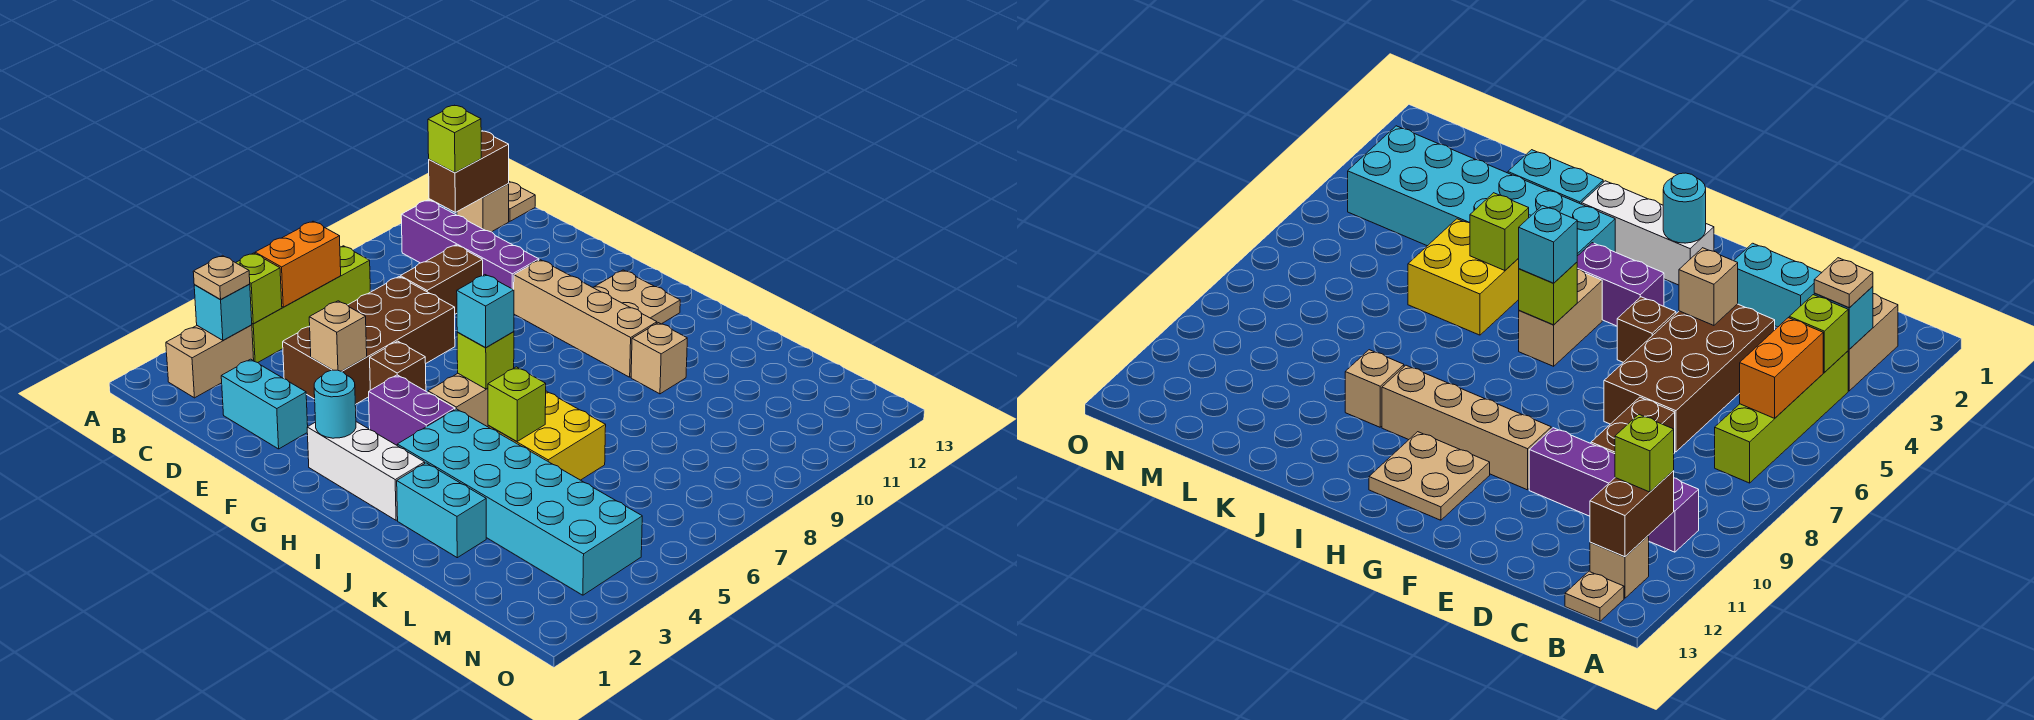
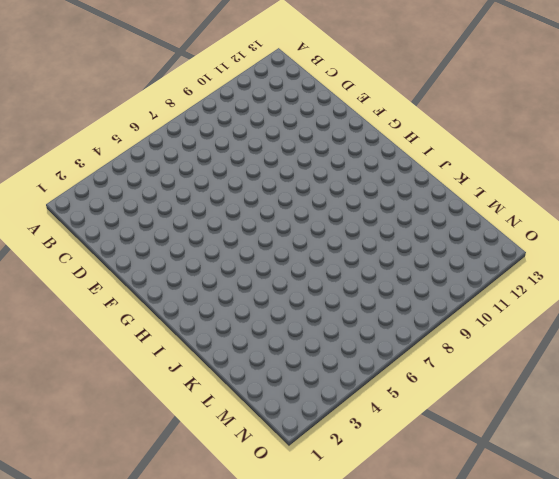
none -> tan brick B2:B3 level 1
none -> lime brick B4:B7 level 1
none -> purple brick B10:E10 level 1

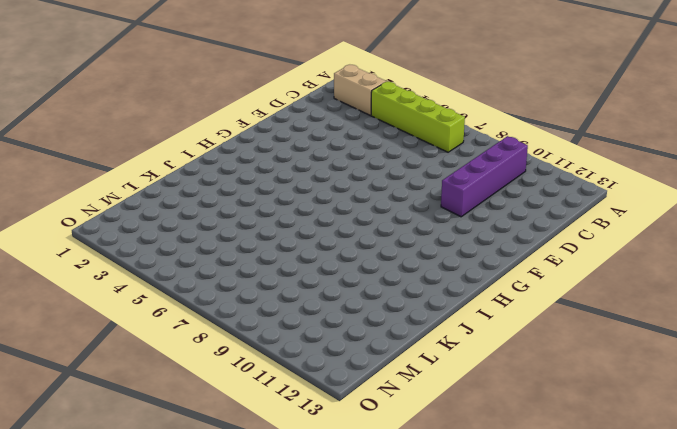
none -> tan brick B12 level 1
none -> tan plate B13 level 1
none -> cyan brick D2:E2 level 1

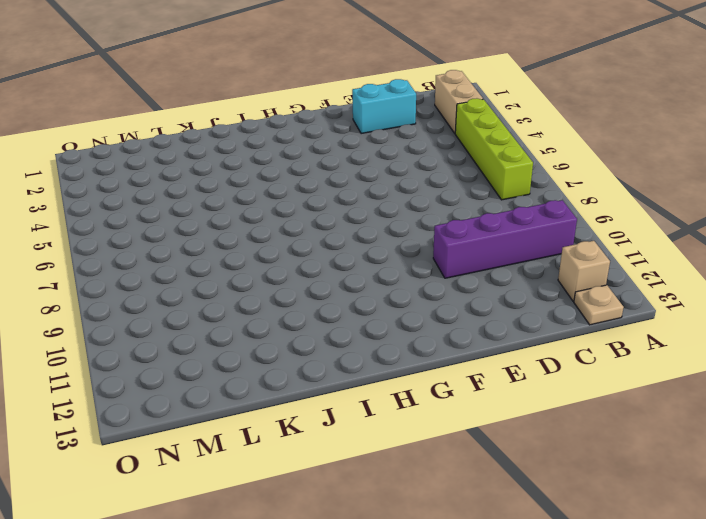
none -> brown brick D4:E7 level 1
none -> brown brick D8:D9 level 1
none -> brown brick F5 level 1

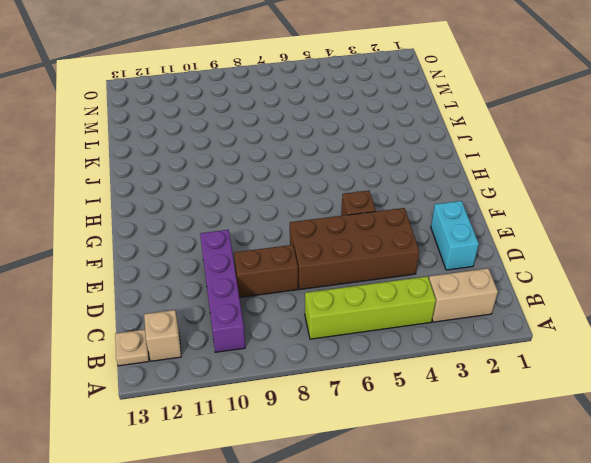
none -> tan brick F10:I10 level 1
none -> white brick G2:I2 level 1
none -> purple brick G4:H4 level 1

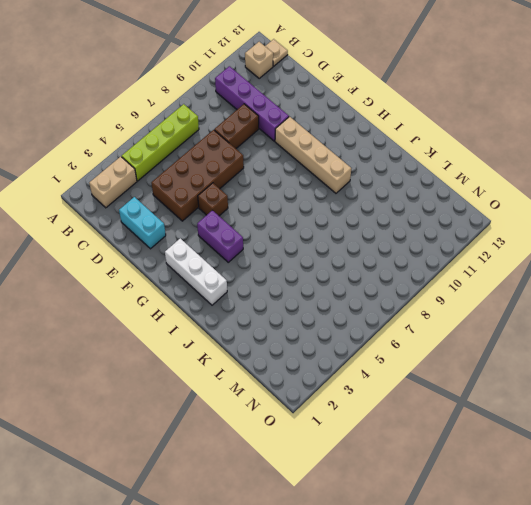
none -> tan plate G11:H12 level 1
none -> tan brick H5:H6 level 1
none -> cyan brick I3:N4 level 1

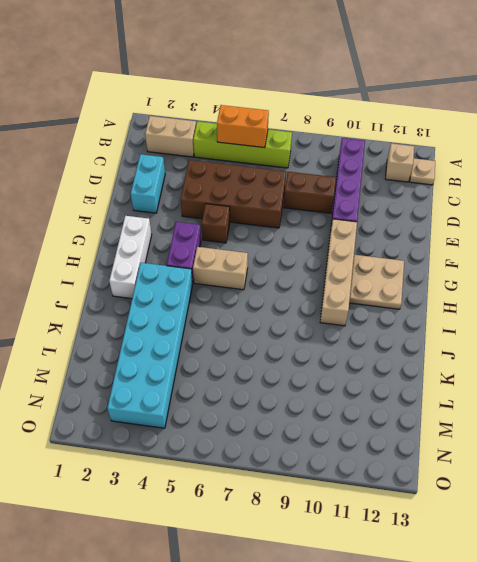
none -> cyan brick J2:K2 level 1
none -> yellow brick J5:K6 level 1
none -> tan brick J10 level 1

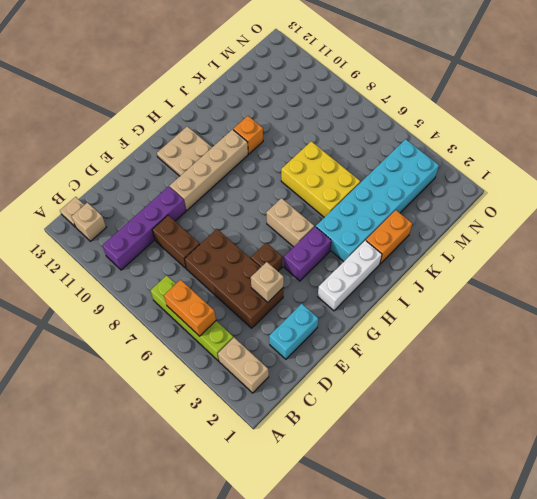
orange brick J2:K2 level 1 -> cyan brick J2:K2 level 1
yellow brick J5:K7 level 1 -> yellow brick J5:K6 level 1
orange brick J10 level 1 -> tan brick J10 level 1
none -> cyan brick B3 level 2
none -> lime brick B4 level 2
none -> brown brick B11:B12 level 2

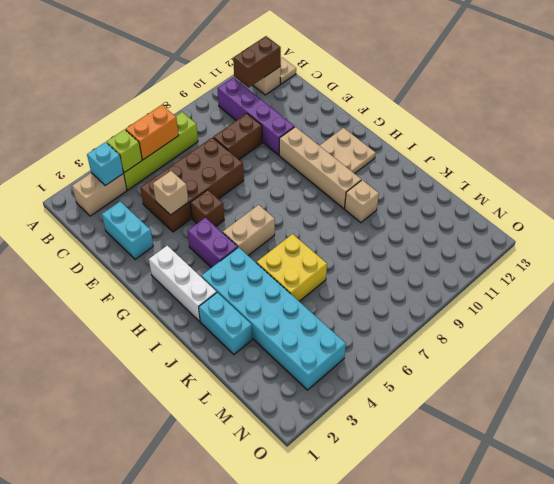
none -> cyan round brick G2 level 2
none -> lime brick H6 level 2
none -> lime brick J5 level 2

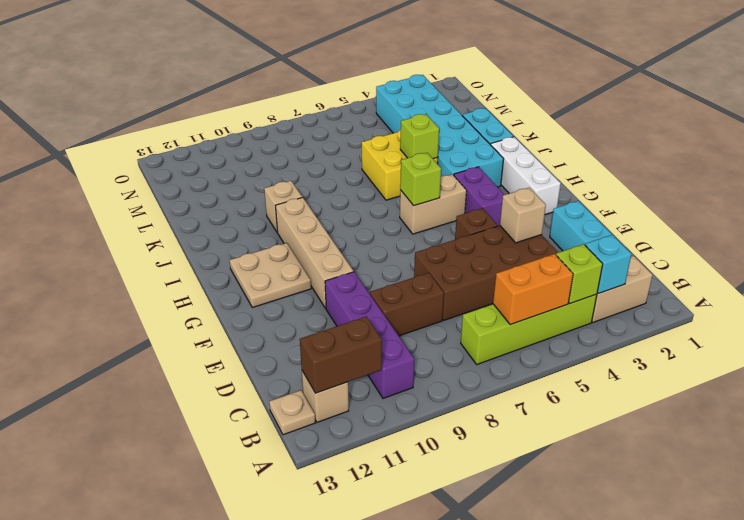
none -> cyan round brick G2 level 2
none -> tan plate B3 level 3
none -> lime brick B11 level 3

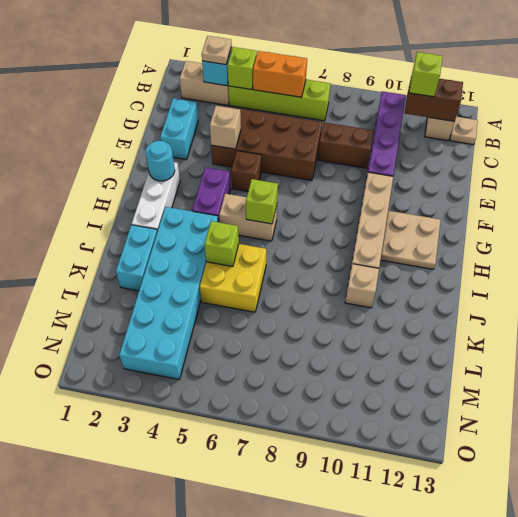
none -> cyan brick H6 level 3

